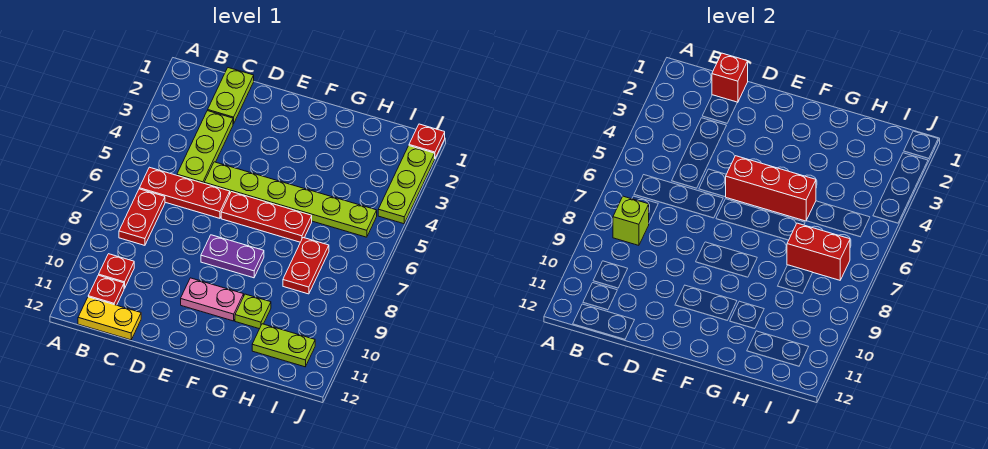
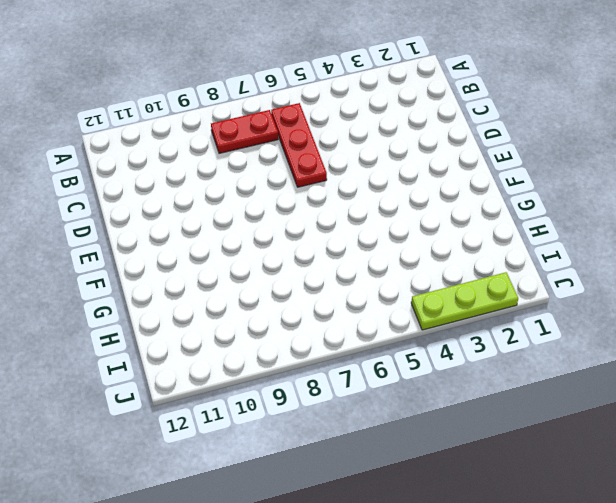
none -> red plate B10 level 1
none -> red plate B11 level 1
none -> yellow plate B12:C12 level 1

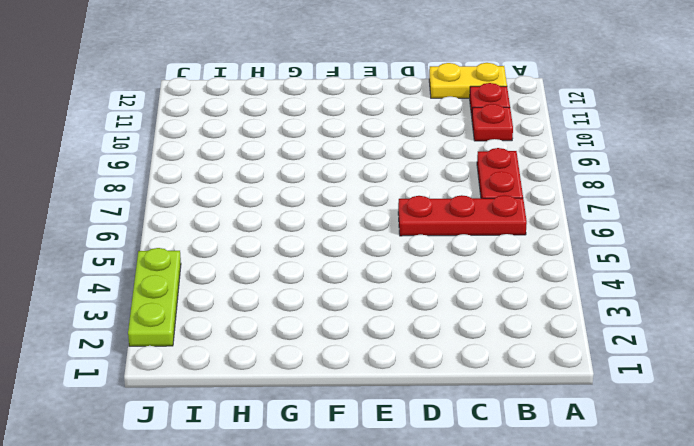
none -> lime plate C1:C2 level 1
none -> lime plate C3:C5 level 1
none -> lime plate D5:I5 level 1

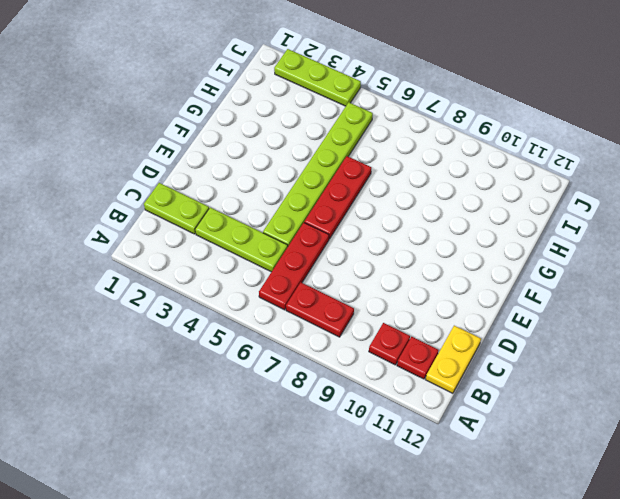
none -> purple plate E8:F8 level 1
none -> pink plate E10:F10 level 1
none -> lime plate G10 level 1

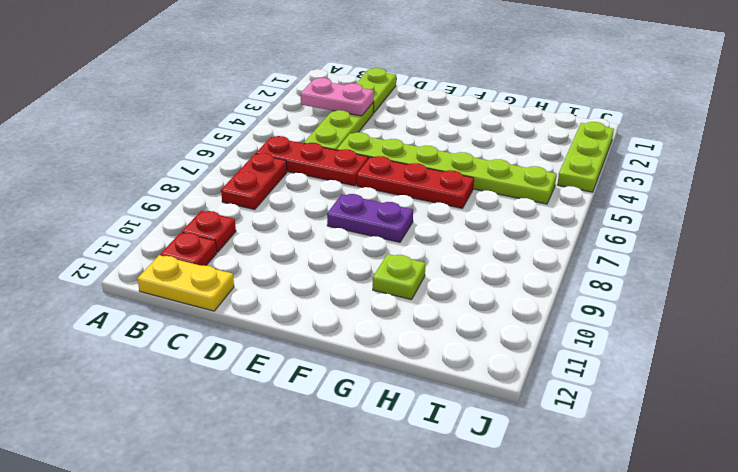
pink plate B3:C3 level 2 -> pink plate E10:F10 level 1
none -> red plate H7:H8 level 1
none -> lime plate H11:I11 level 1
none -> red plate J1 level 1

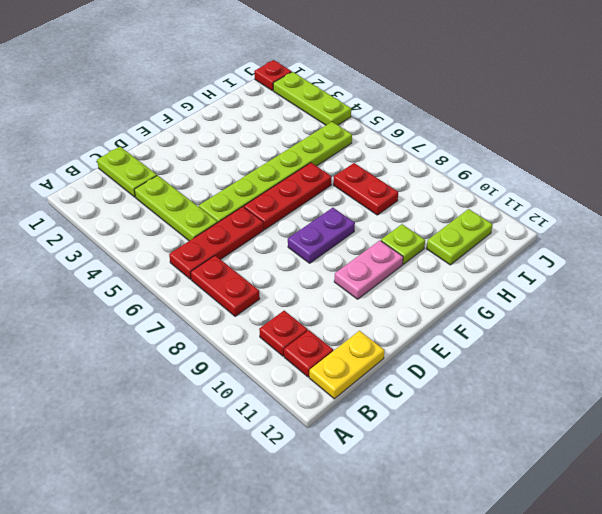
none -> lime brick B8 level 2
none -> red brick C1 level 2
none -> red brick E5:G5 level 2

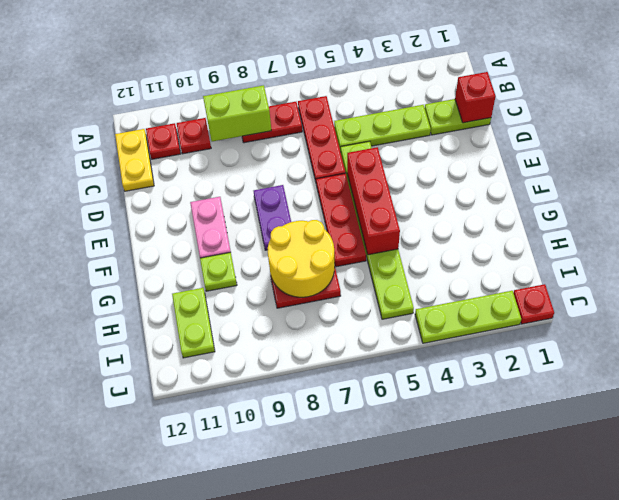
lime brick B8:B9 level 2 -> lime brick B8 level 2
yellow round brick G7:H8 level 2 -> red brick H7:I7 level 2

